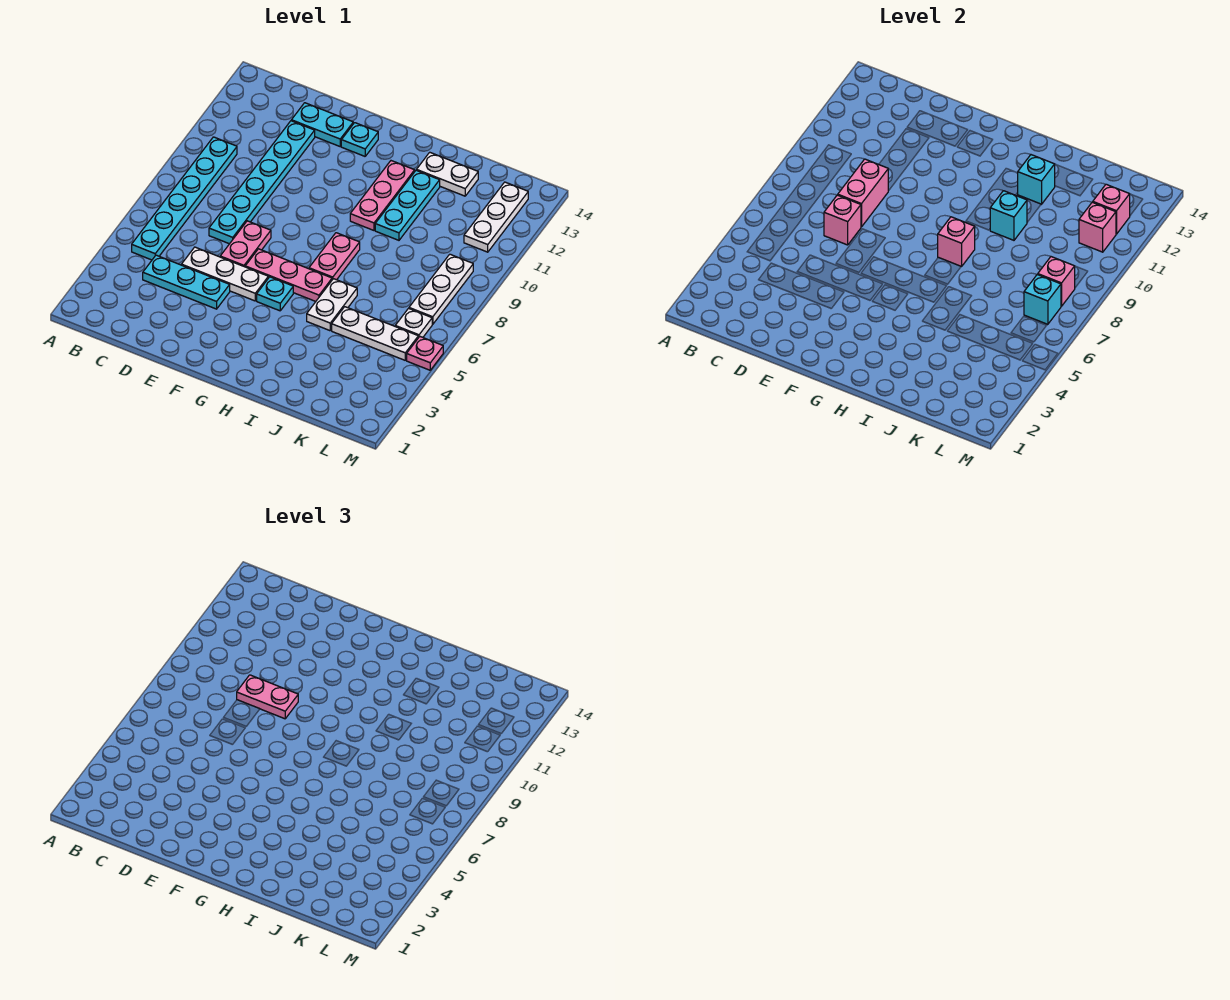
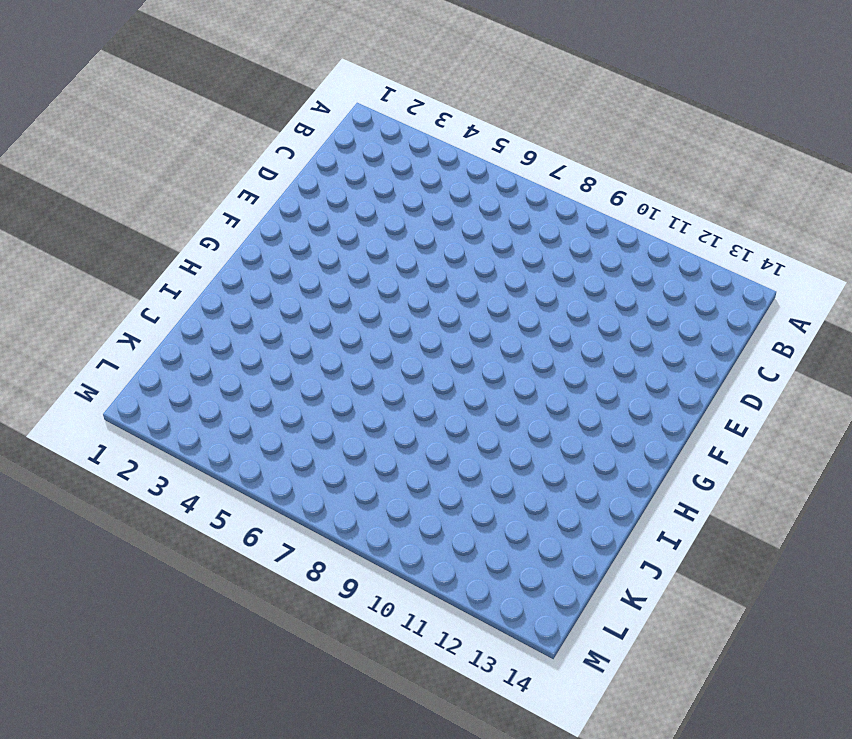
none -> cyan plate B5:B10 level 1
none -> cyan plate C4:E4 level 1
none -> white plate D5:F5 level 1

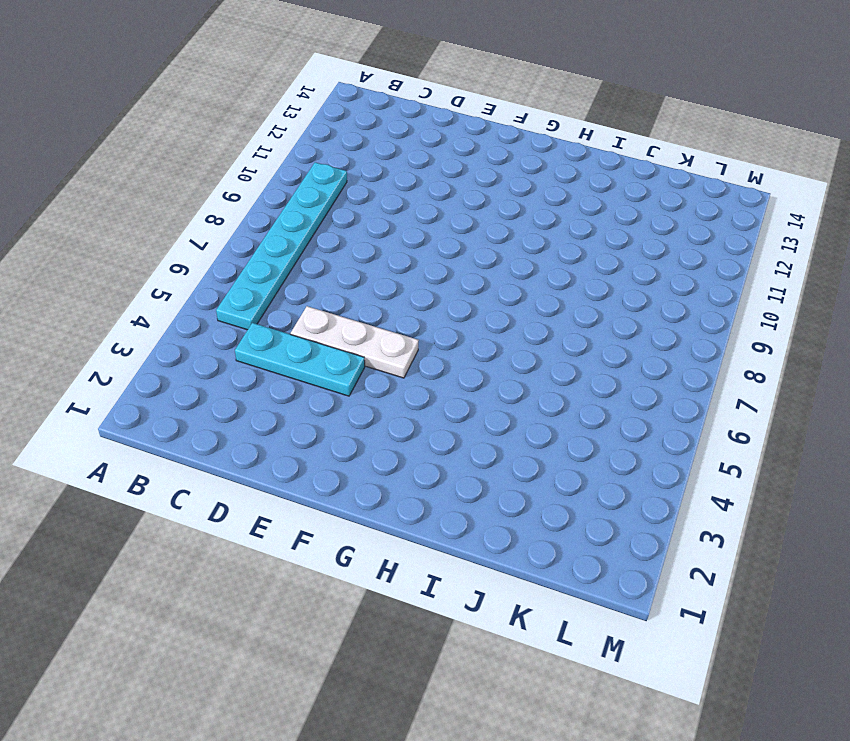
none -> cyan plate D7:D12 level 1
none -> cyan plate D13:E13 level 1
none -> pink plate E6:E7 level 1

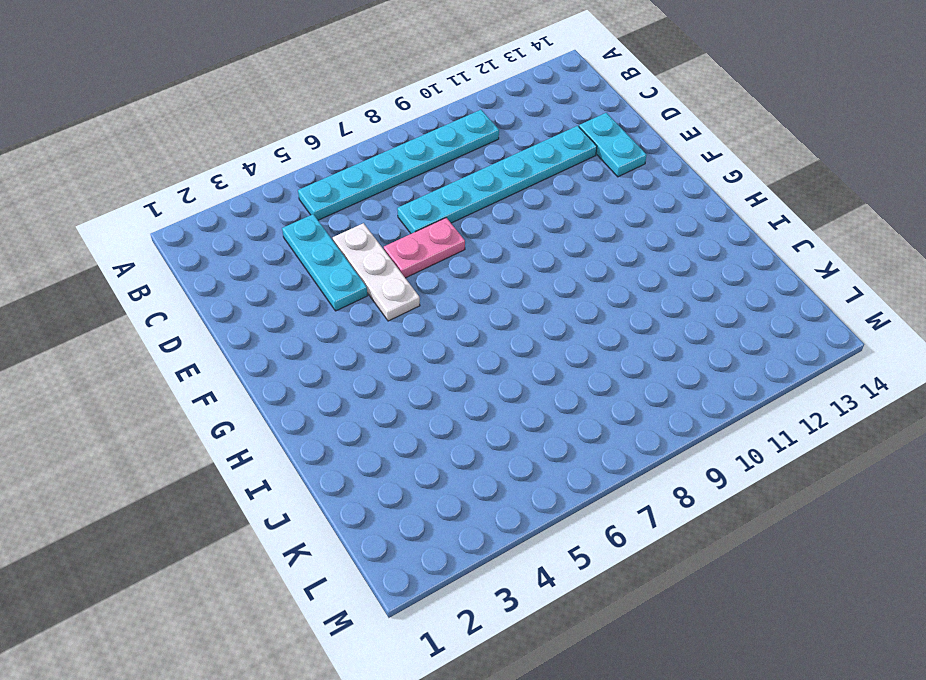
none -> pink plate F6:H6 level 1
none -> cyan plate F13 level 1
none -> cyan plate G5 level 1

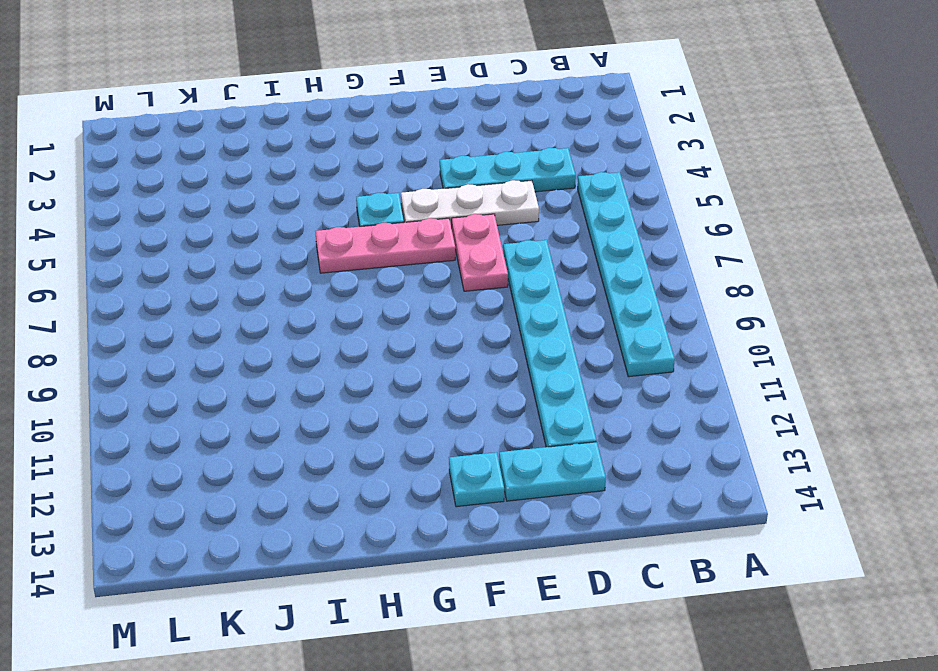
none -> pink plate H7:H8 level 1
none -> pink plate H10:H12 level 1
none -> white plate I5:I6 level 1

